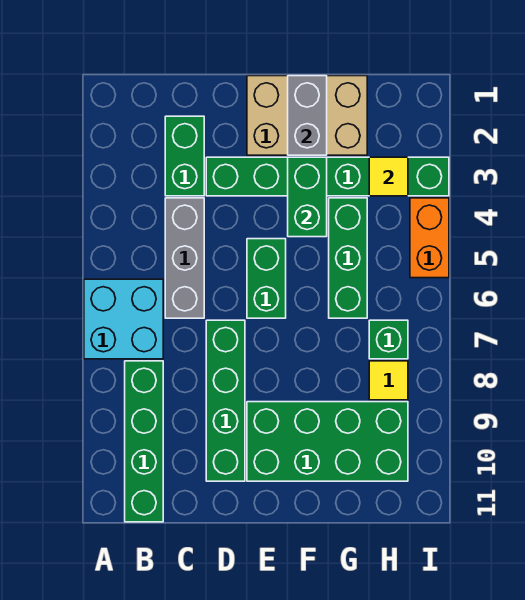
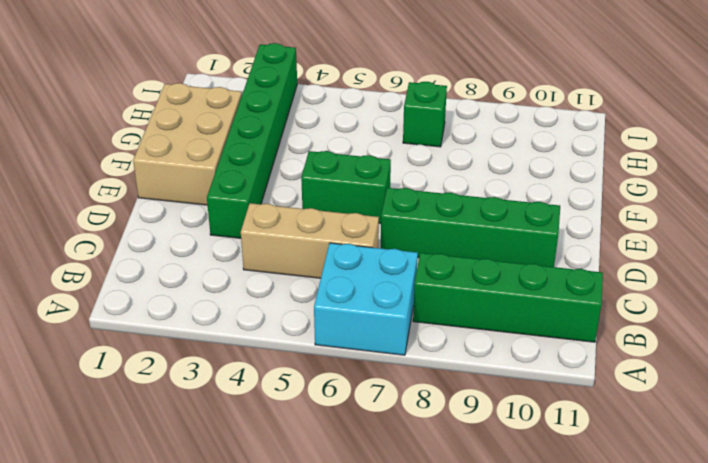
tan brick C4:C6 level 1 -> grey brick C4:C6 level 1
none -> green brick C2:C3 level 1
none -> green brick E9:H10 level 1
none -> green brick G4:G6 level 1

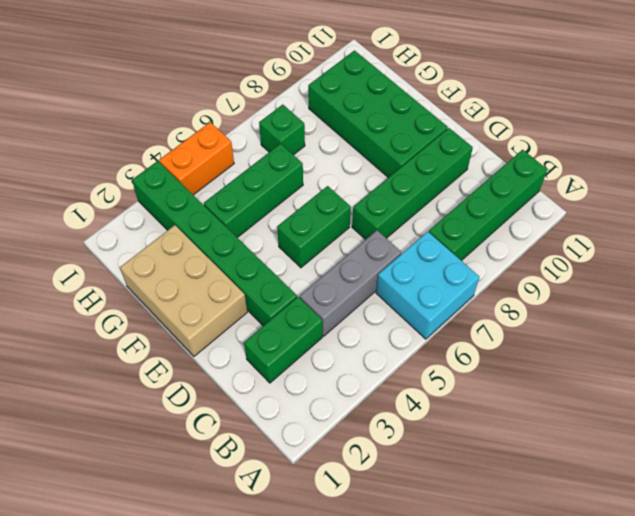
none -> yellow tile H8 level 1
none -> grey brick F1:F2 level 2
none -> green brick F3:F4 level 2

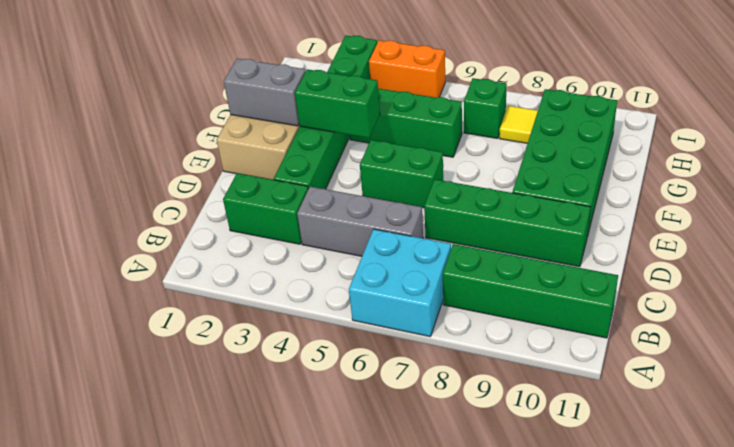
none -> yellow tile H3 level 2

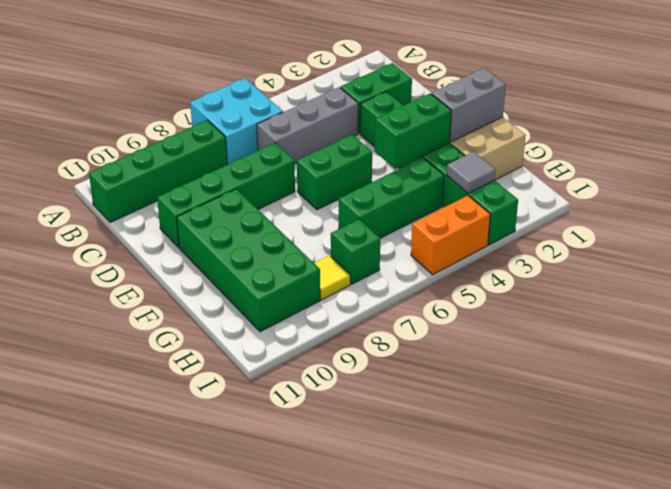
grey tile H3 level 2 -> yellow tile H3 level 2

